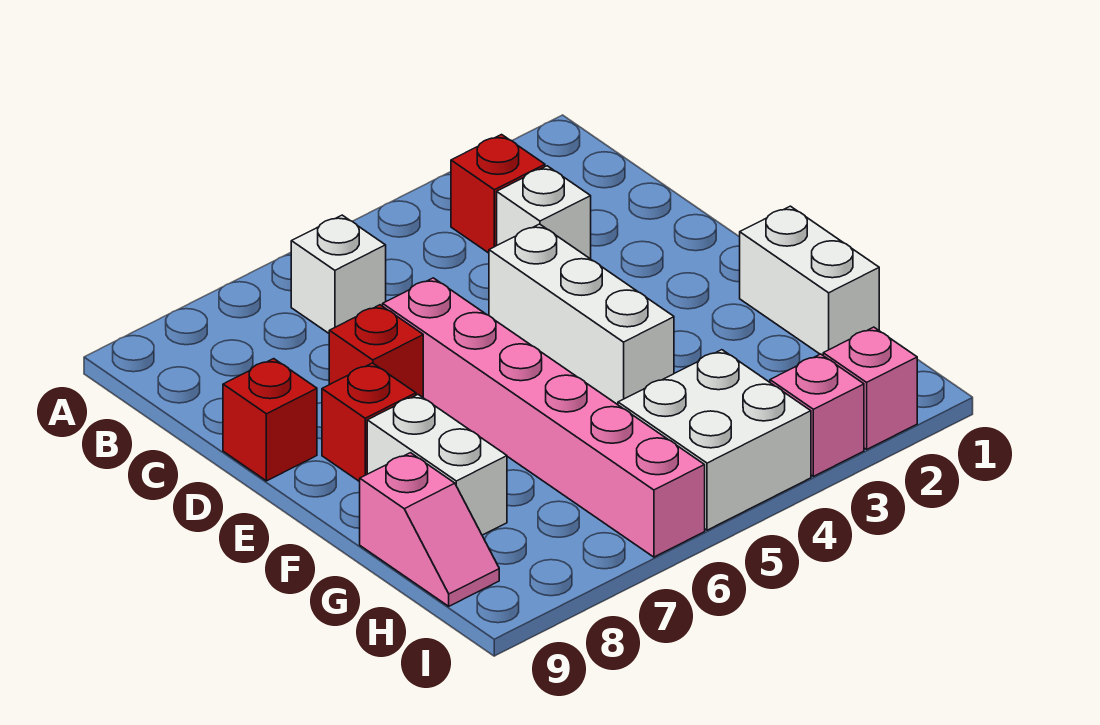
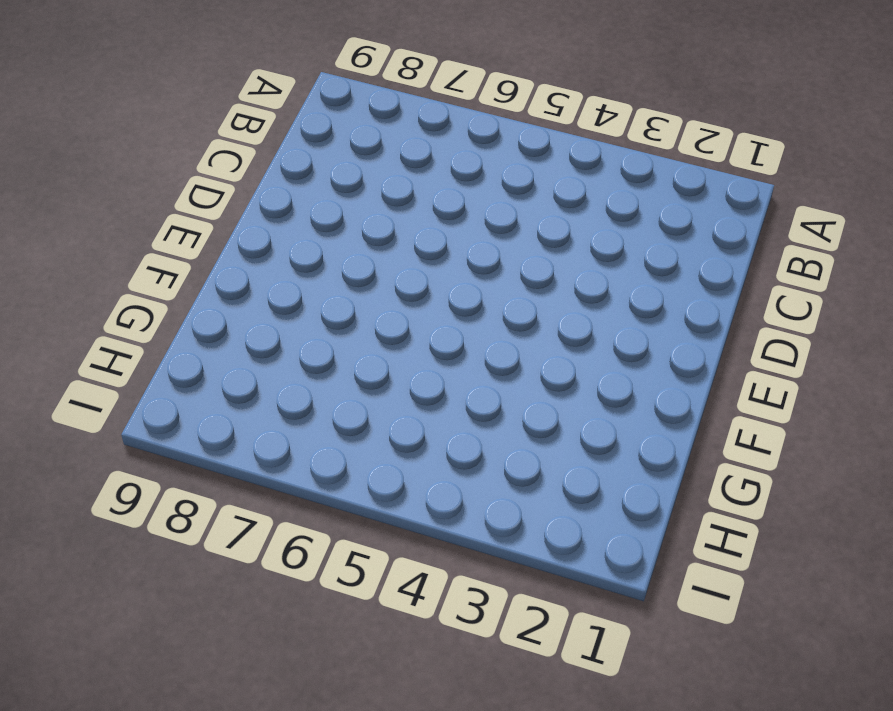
none -> red brick B3 level 1
none -> white brick B6 level 1
none -> white brick C3 level 1

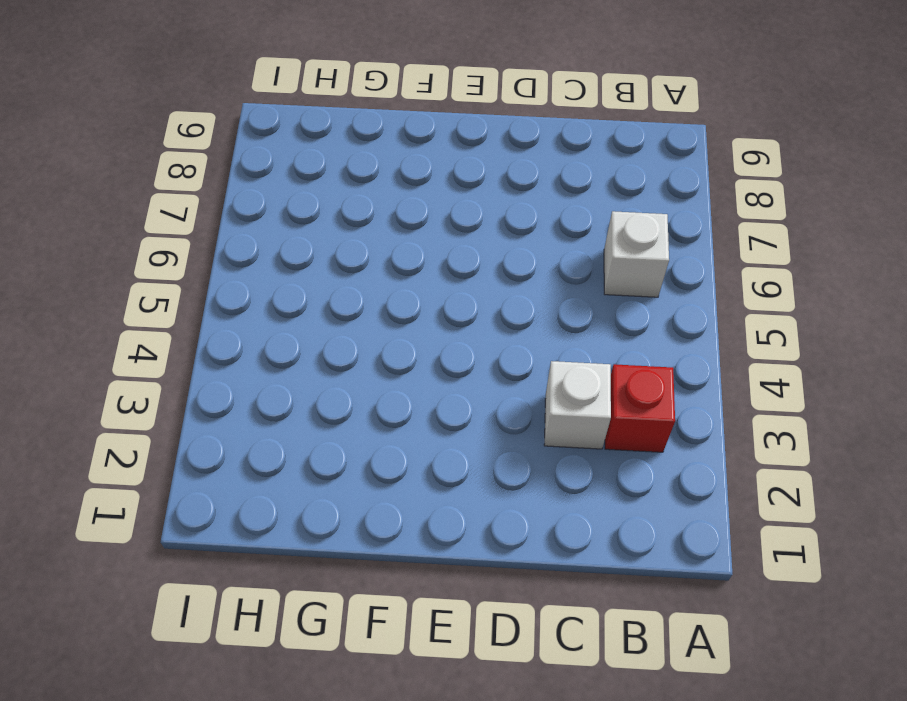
none -> white brick D4:F4 level 1
none -> pink brick D6:I6 level 1
none -> red brick D7 level 1

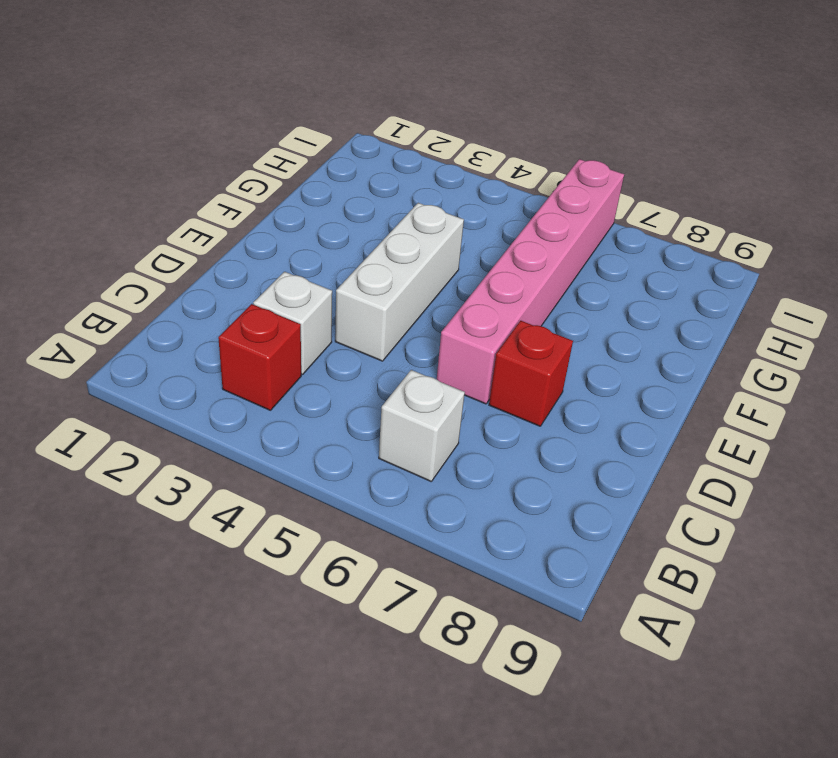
none -> red brick D9 level 1
none -> red brick E8 level 1
none -> white brick F1:G1 level 1

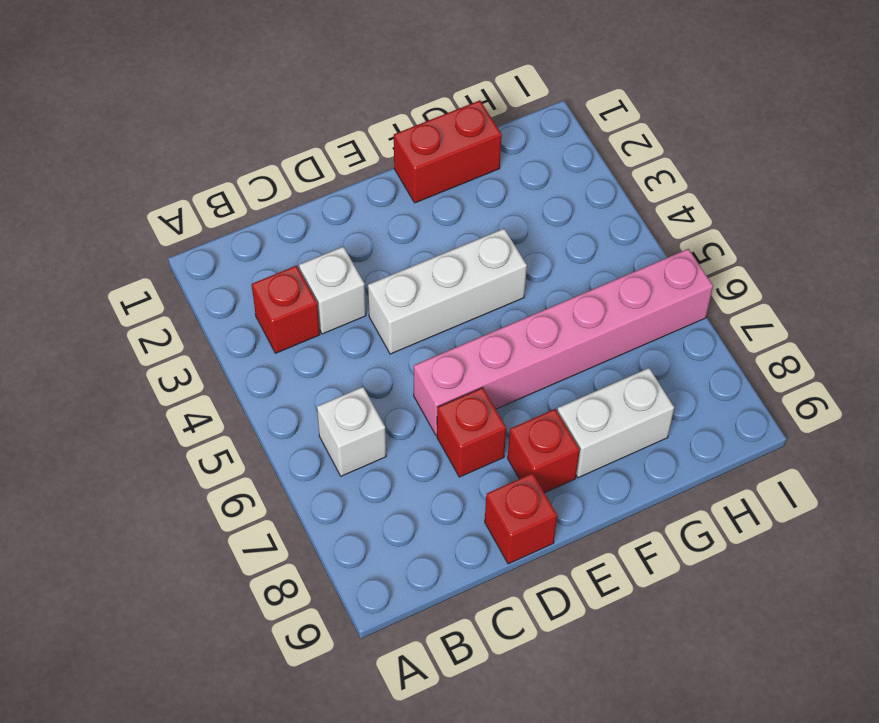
red brick F1:G1 level 1 -> white brick F1:G1 level 1
none -> pink slope G9:H9 level 1 top G
none -> white brick H4:I5 level 1
none -> pink brick I2 level 1

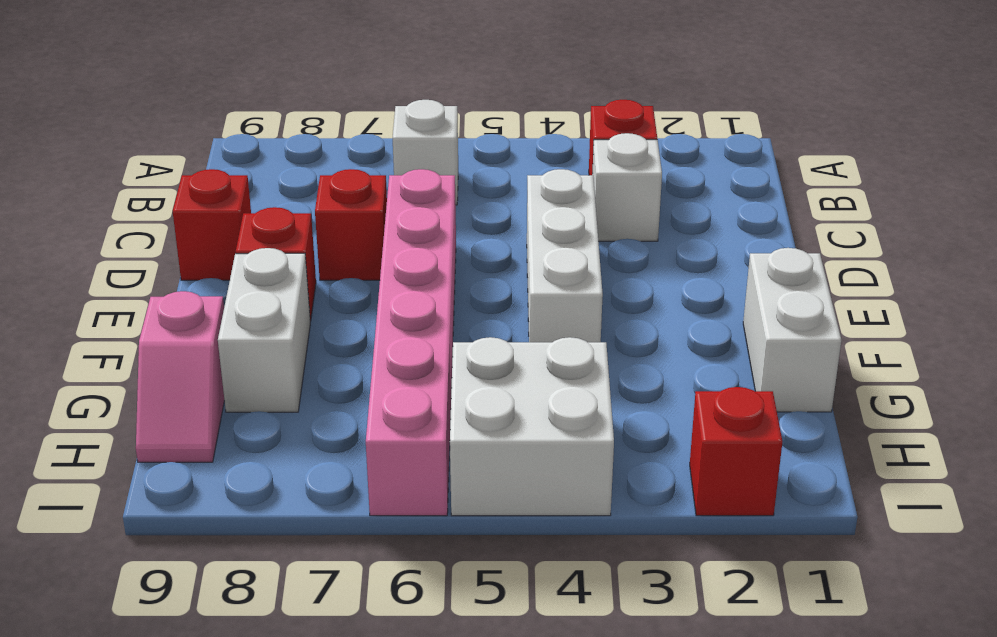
red brick I2 level 1 -> pink brick I2 level 1
none -> pink brick I3 level 1

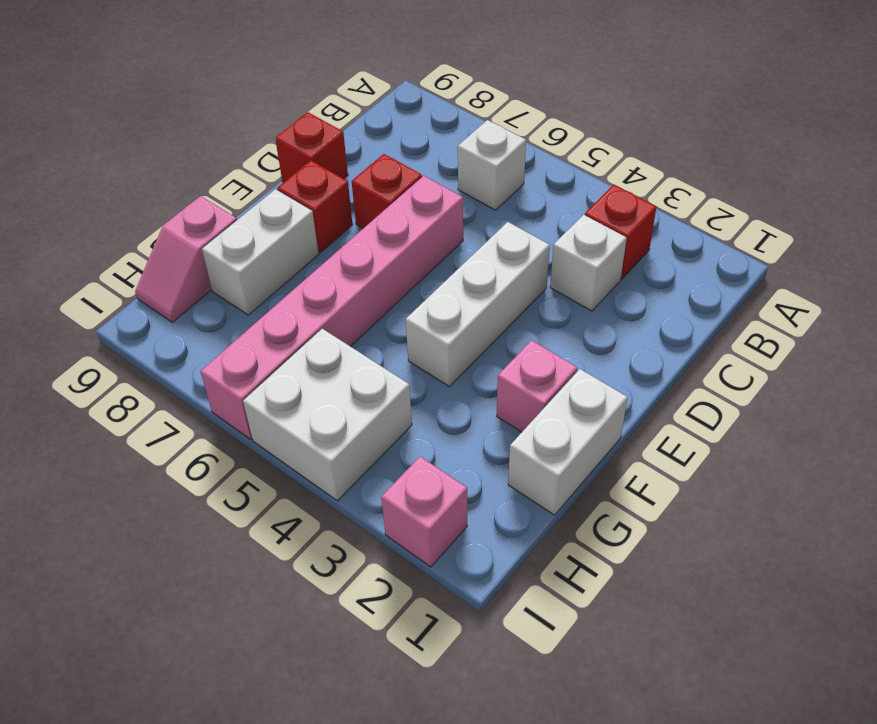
pink brick F2 level 1 -> pink brick I3 level 1

